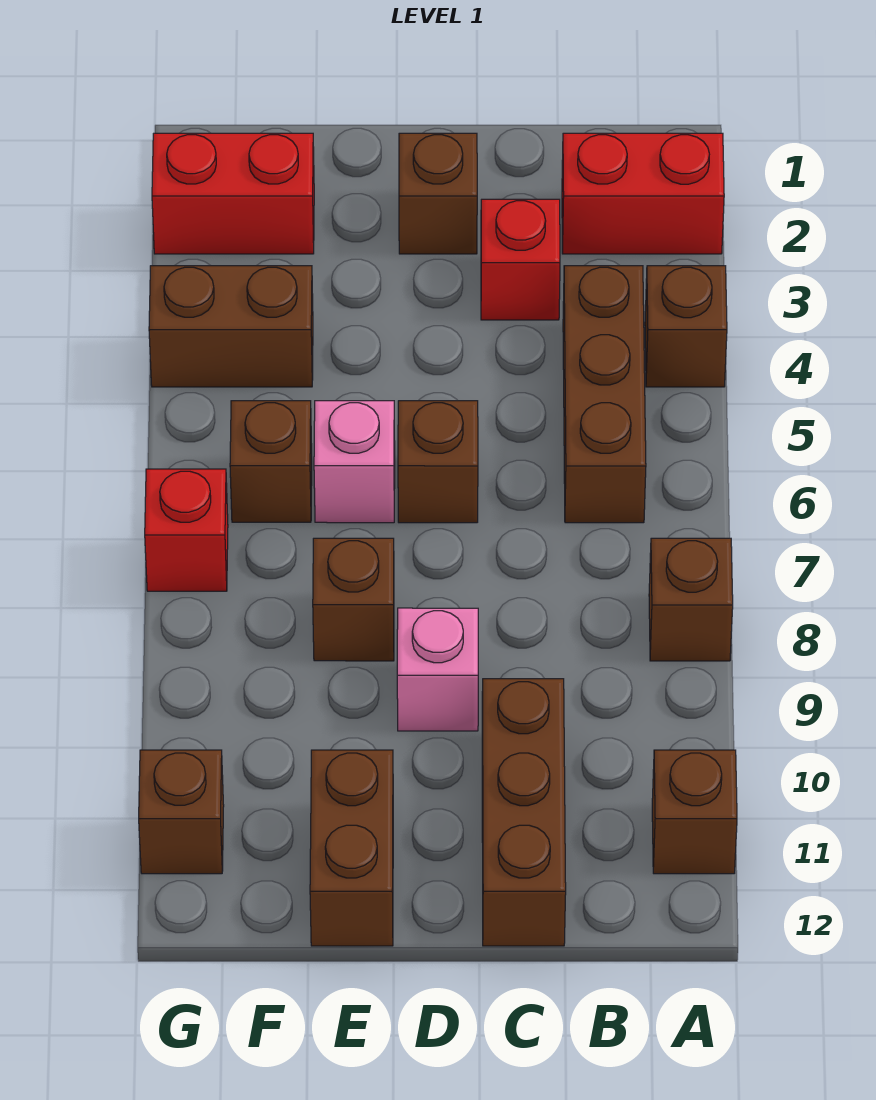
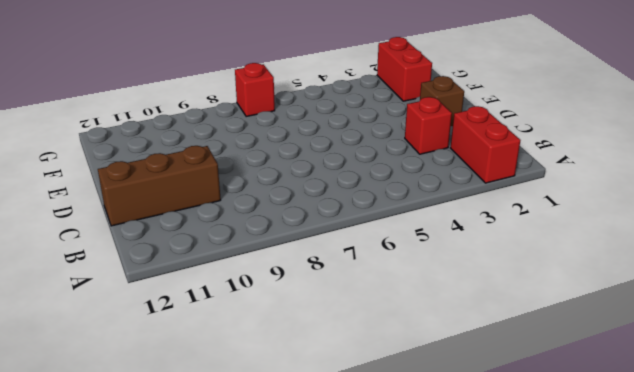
none -> brown brick A4 level 1
none -> brown brick A8 level 1
none -> brown brick A11 level 1

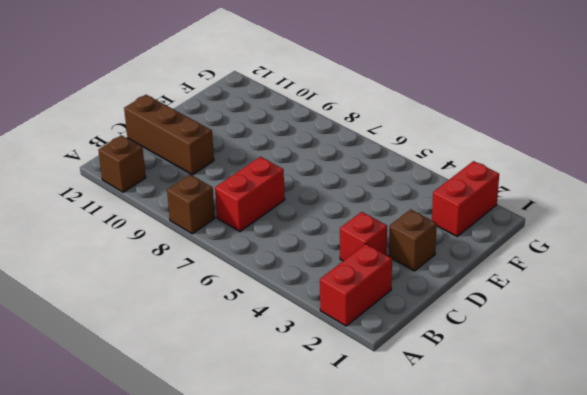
red brick B7:C7 level 1 -> none
none -> brown brick A4 level 1
none -> brown brick B4:B6 level 1
none -> brown brick D6 level 1

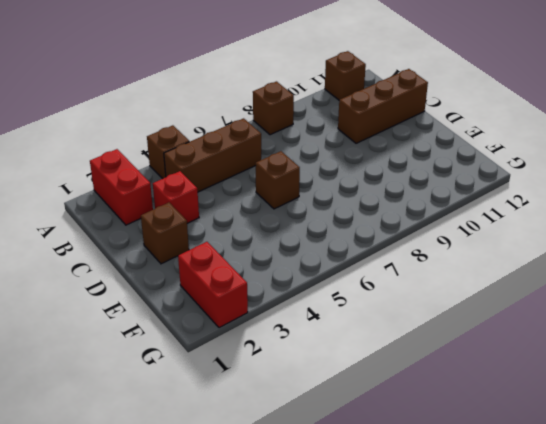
none -> pink brick D9 level 1
none -> pink brick E6 level 1
none -> brown brick E8 level 1

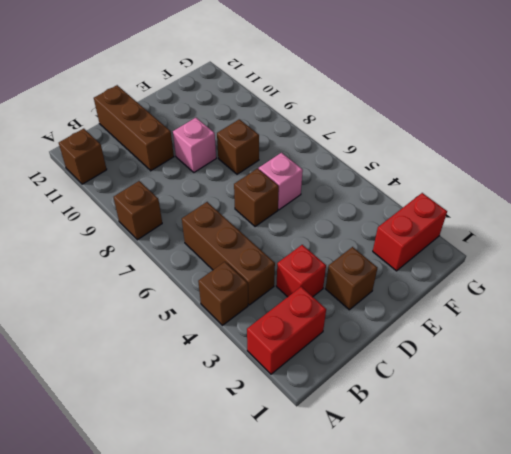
none -> brown brick E11:E12 level 1
none -> brown brick F4:G4 level 1
none -> brown brick F6 level 1

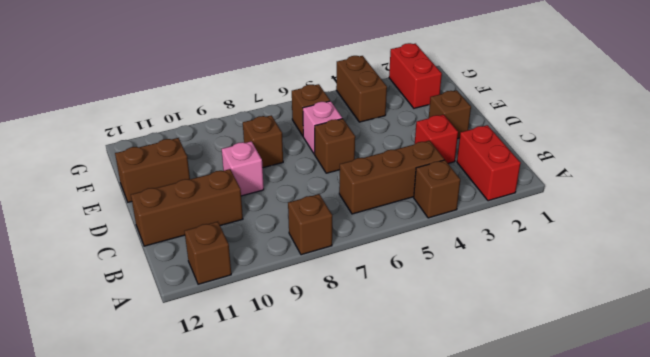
none -> red brick G7 level 1
none -> brown brick G11 level 1

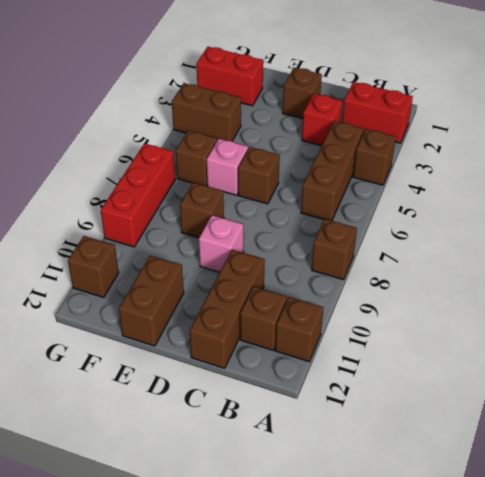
brown brick B11 level 1 -> none
red brick G7:G9 level 1 -> red brick G7 level 1

